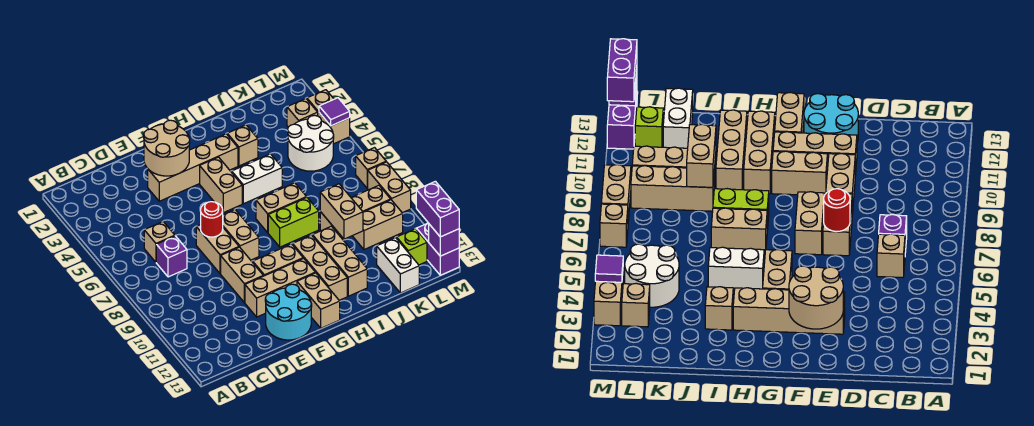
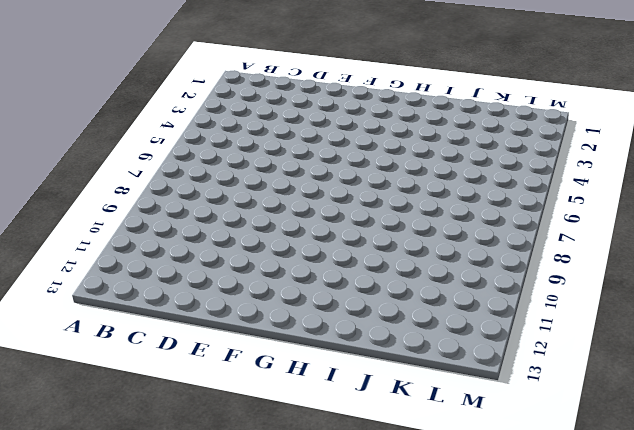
none -> tan brick C6 level 1
none -> purple brick C7 level 1
none -> tan brick E3:H3 level 1
none -> tan brick E7:E8 level 1

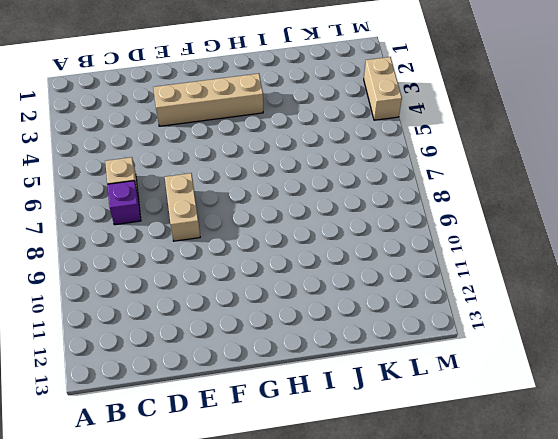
none -> tan brick E9:E10 level 1
none -> tan brick E11:G11 level 1
none -> cyan round brick E12:F13 level 1
none -> tan brick F7:F8 level 1

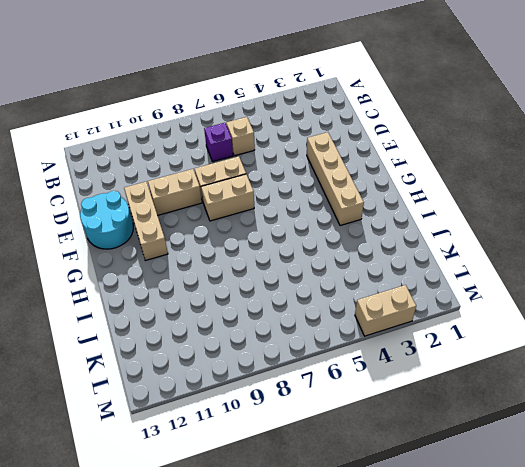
none -> tan brick F10:G10 level 1
none -> tan brick G4:G5 level 1
none -> tan brick G12:G13 level 1
none -> white brick H5:I5 level 1

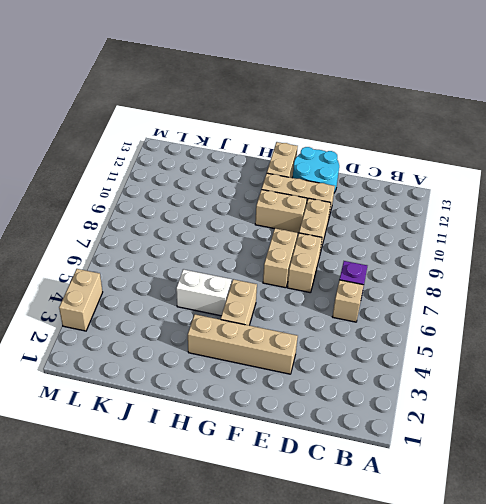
none -> tan brick H7:I7 level 1
none -> lime brick H8:I8 level 1
none -> tan brick H10:H12 level 1
none -> tan brick I3 level 1

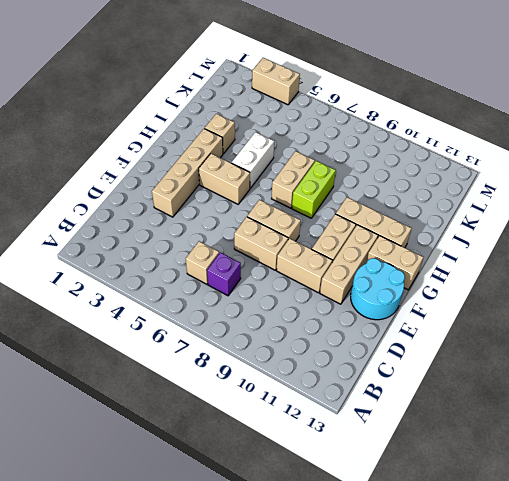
none -> tan brick I10:I12 level 1
none -> tan brick J9:L9 level 1
none -> white round brick K4:L5 level 1
none -> tan brick K10:L10 level 1

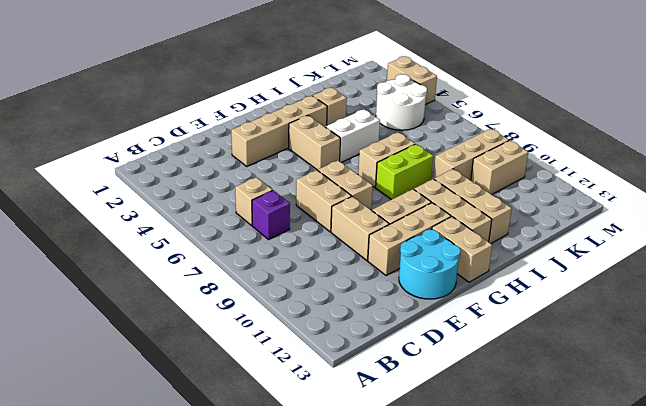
none -> white brick K12:K13 level 1
none -> tan brick L3 level 1
none -> lime brick L12 level 1
none -> tan brick M7 level 1

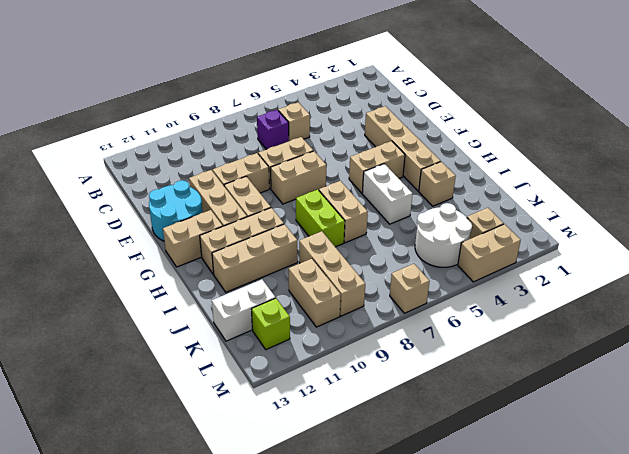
none -> tan brick M8:M9 level 1
none -> purple brick M12:M13 level 1
none -> tan round brick E2:F3 level 2
none -> red round brick E7 level 2

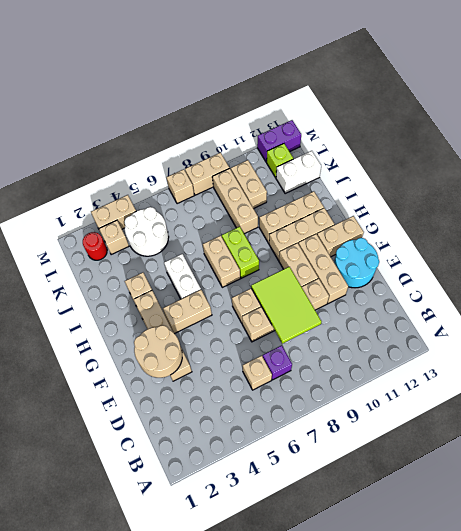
lime tile D8:F9 level 2 -> none
red round brick L2 level 1 -> red round brick E7 level 2
none -> tan brick J9:J10 level 2
none -> purple tile M4 level 2
none -> purple brick M13 level 2
none -> purple brick M12:M13 level 3

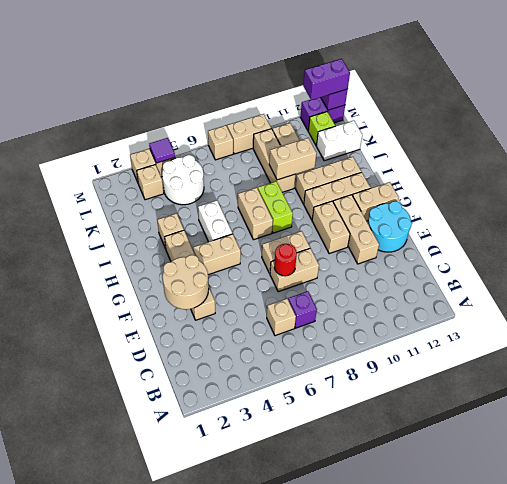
none -> tan brick E9:E10 level 1

